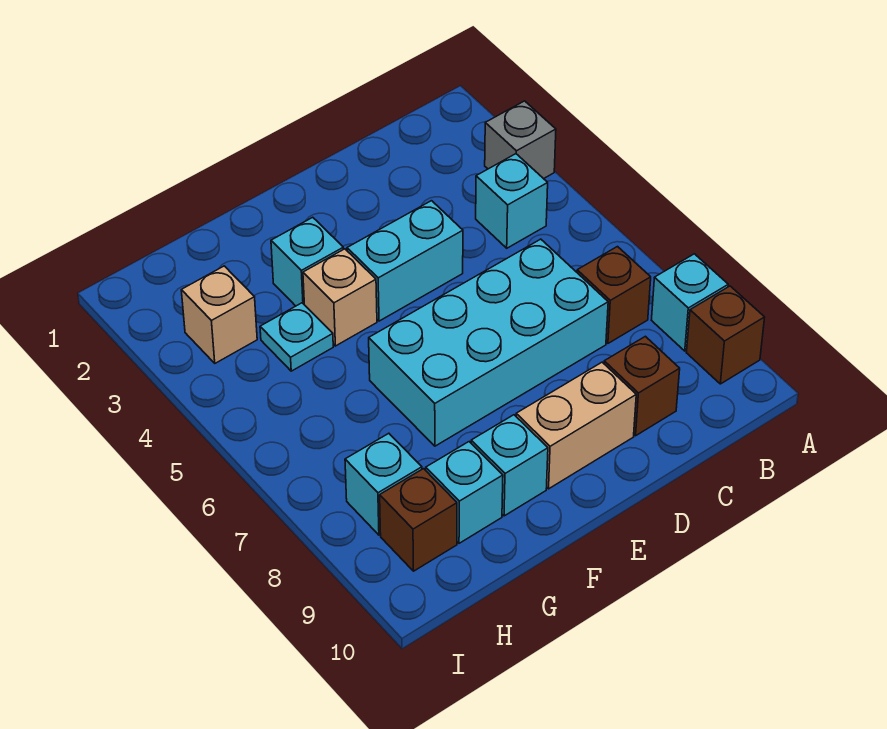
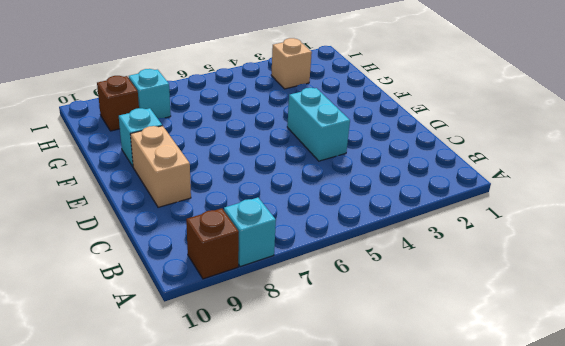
none -> grey brick A3 level 1
none -> cyan brick B4 level 1
none -> brown brick B7 level 1

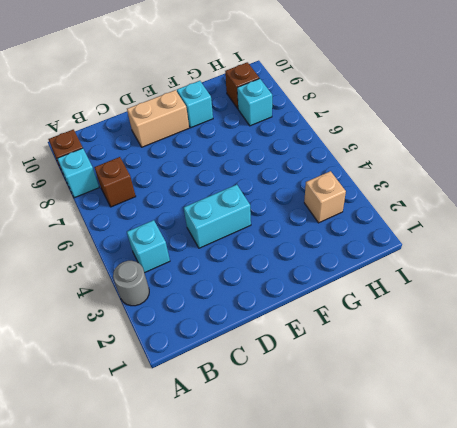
grey round brick A3 level 1 -> grey brick A3 level 1
none -> cyan brick C6:F7 level 1
none -> brown brick C9 level 1
none -> cyan brick F3 level 1

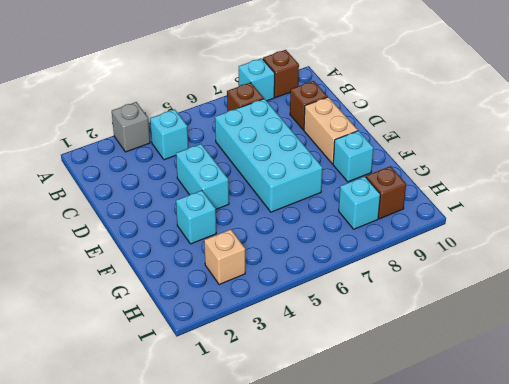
none -> tan brick F4 level 1
none -> cyan plate G4 level 1
none -> cyan brick G9 level 1

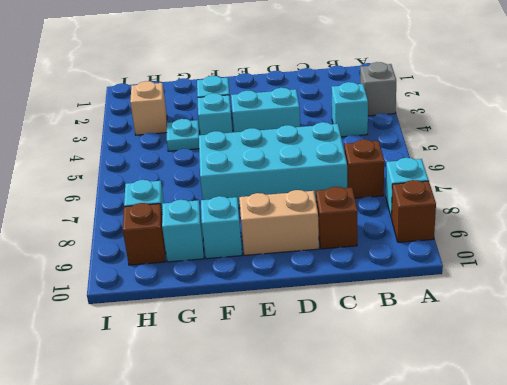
cyan brick F4 level 1 -> tan brick F4 level 1

